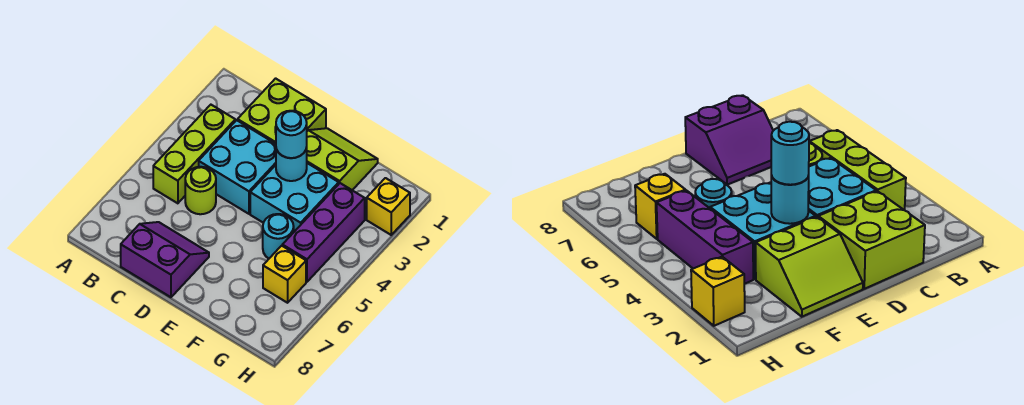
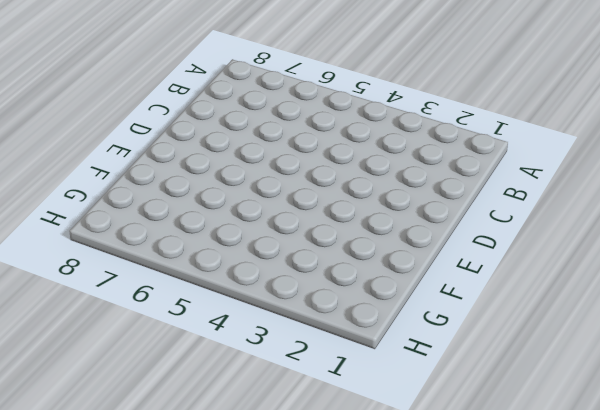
none -> lime brick B3:B5 level 1
none -> lime brick C1:D2 level 1
none -> cyan brick C3:D4 level 1

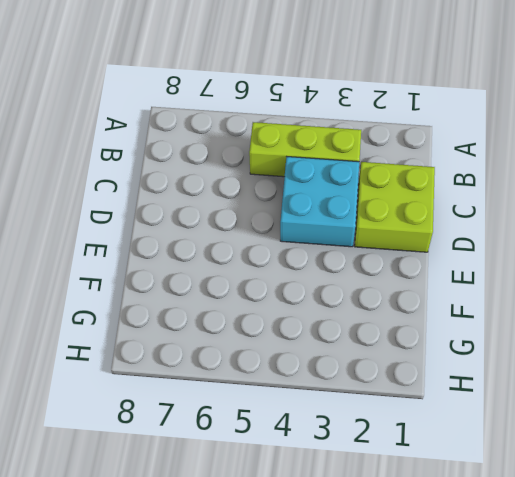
none -> lime round brick C5 level 1
none -> purple slope C7:D8 level 1 top 8
none -> lime slope E1:F2 level 1 top 2

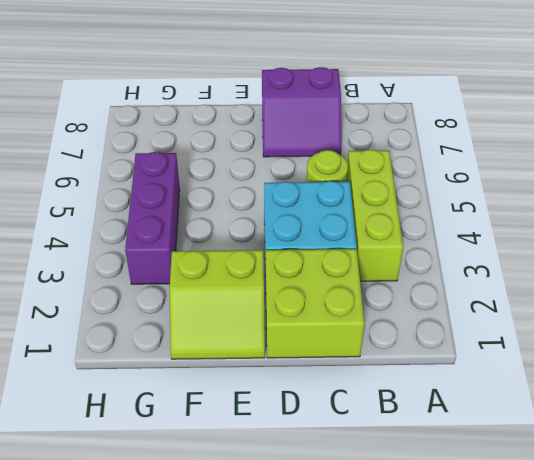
none -> cyan brick E3:F4 level 1
none -> cyan round brick F5 level 1
none -> yellow brick G6 level 1

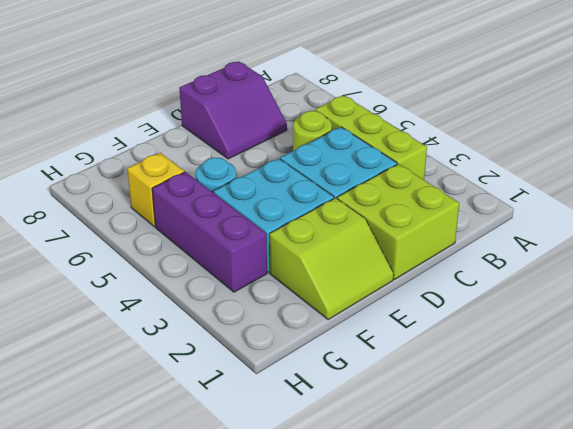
none -> yellow brick H2 level 1
none -> cyan round brick E3 level 2
none -> cyan round brick E3 level 3

